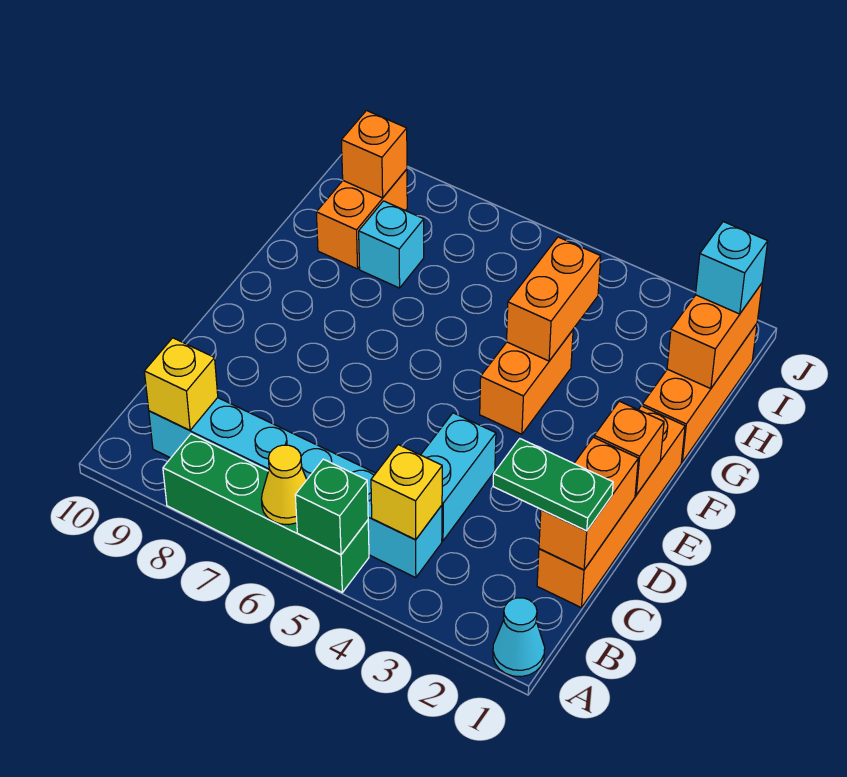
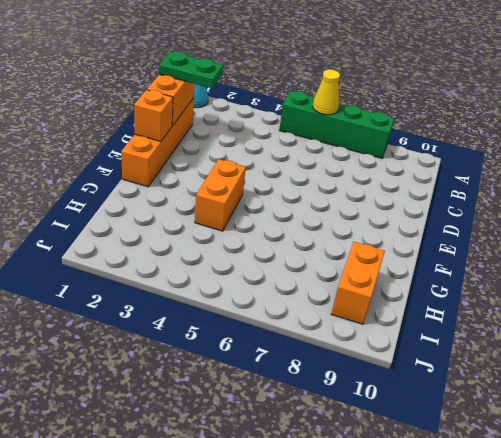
none -> cyan brick B4:B9 level 1
none -> cyan brick C4:D4 level 1
none -> orange brick G1:I1 level 1

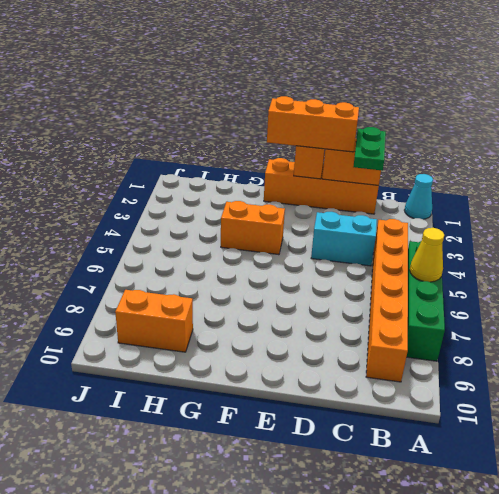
orange brick B4:B9 level 1 -> cyan brick B4:B9 level 1
orange brick D1:F1 level 3 -> orange brick G1:I1 level 1
none -> cyan brick H8 level 1
none -> green brick A5 level 2
none -> yellow brick B4 level 2

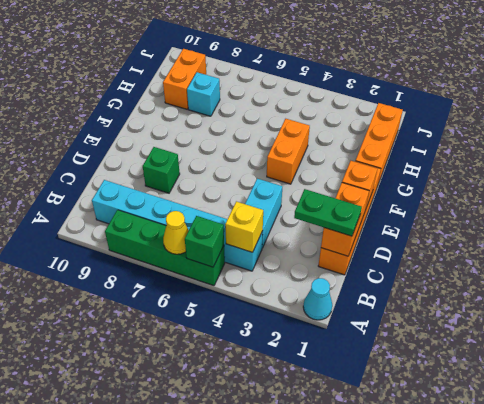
green brick D8 level 1 -> none
none -> yellow brick B9 level 2
none -> orange brick G4:H4 level 2
none -> orange brick H1:I1 level 2

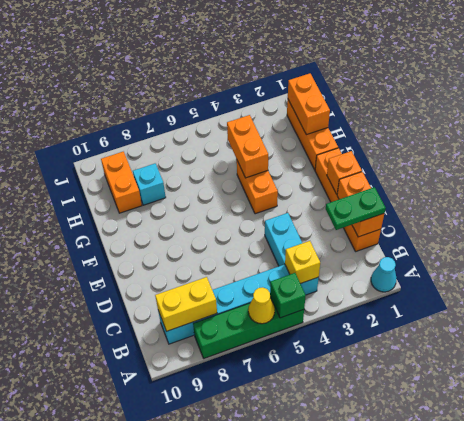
yellow brick B8:B9 level 2 -> yellow brick B9 level 2
none -> orange brick I9 level 2
none -> cyan brick I1 level 3

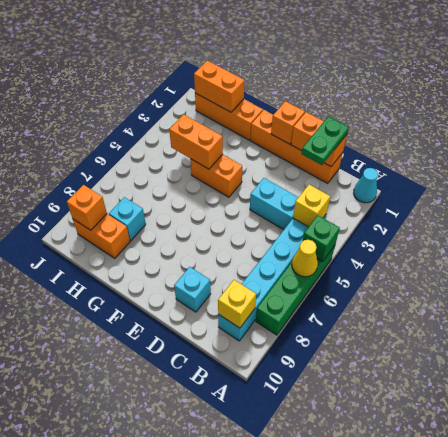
cyan brick D9 level 1 -> cyan brick I1 level 3

